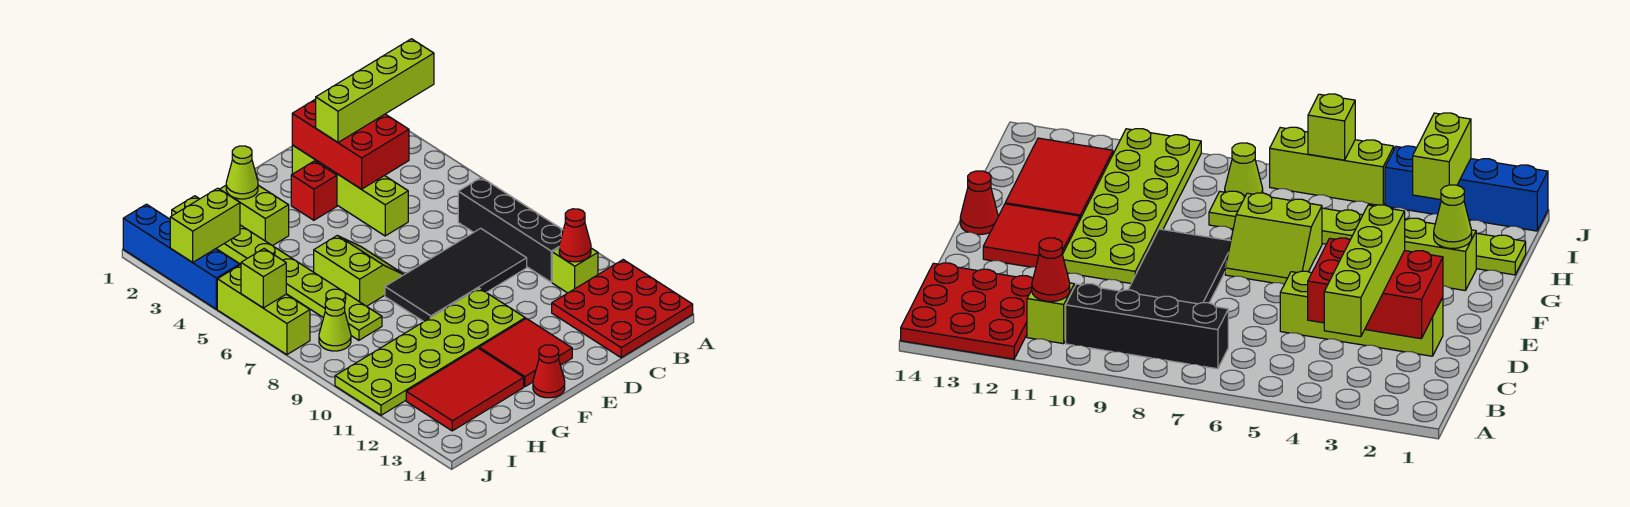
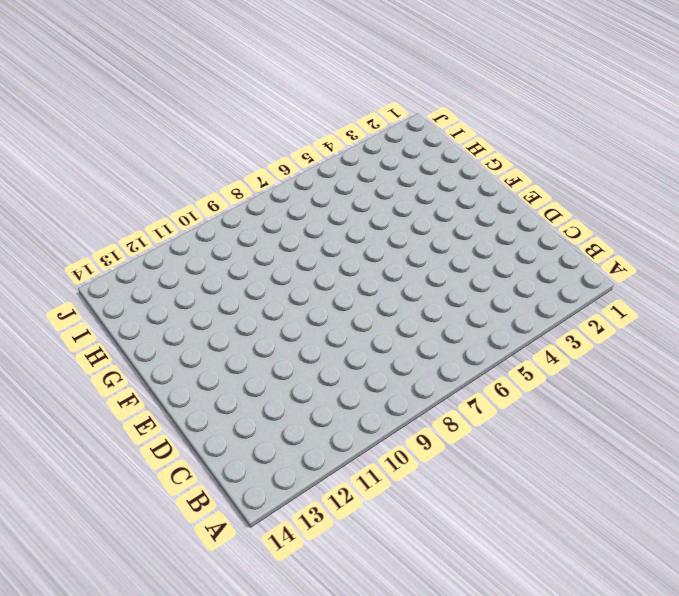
none -> red plate A12:C14 level 1
none -> black brick B7:B10 level 1
none -> lime brick B11 level 1

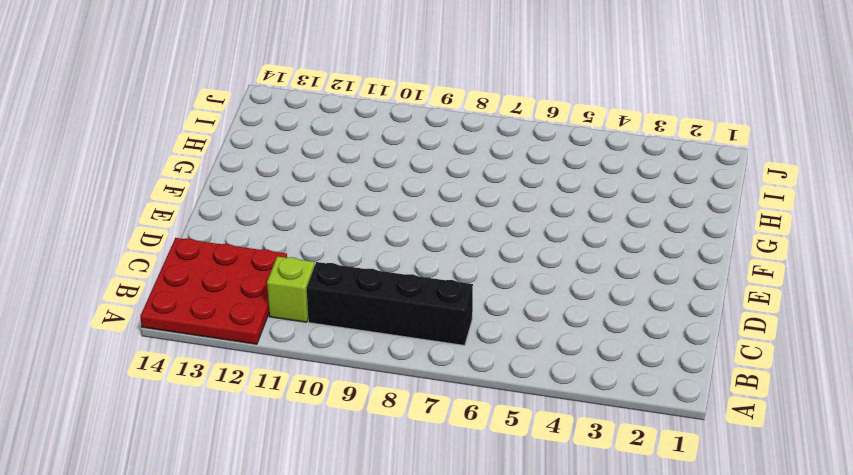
none -> black tile C8:F9 level 1
none -> lime brick D2:D5 level 1
none -> red brick E3 level 1

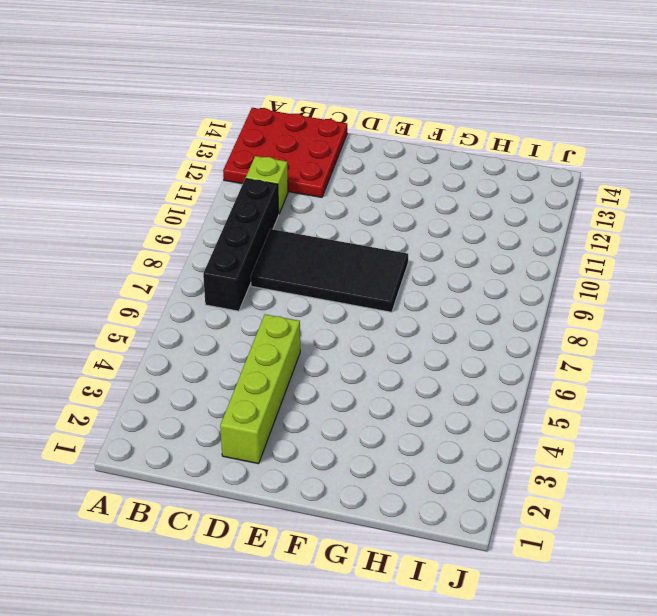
none -> red brick E3 level 1
none -> lime plate E10:J11 level 1
none -> red tile E12:F13 level 1

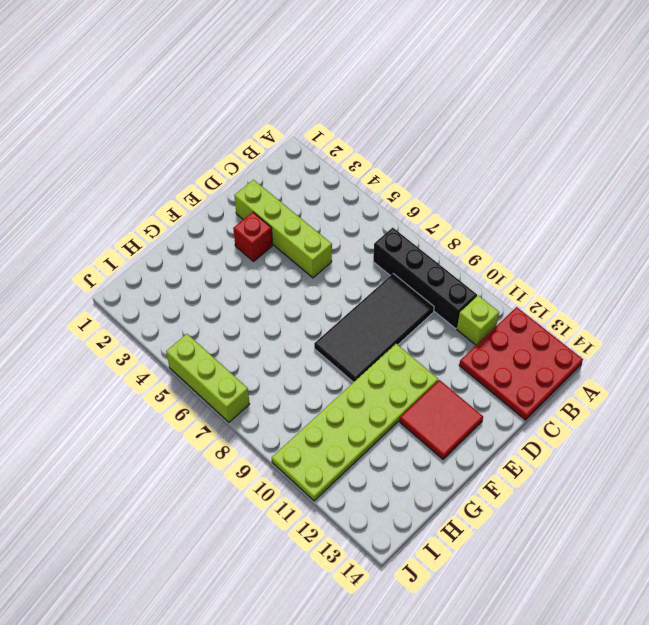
none -> lime slope F6:G7 level 1 top G
none -> red cone F14 level 1
none -> lime brick G2:G3 level 1

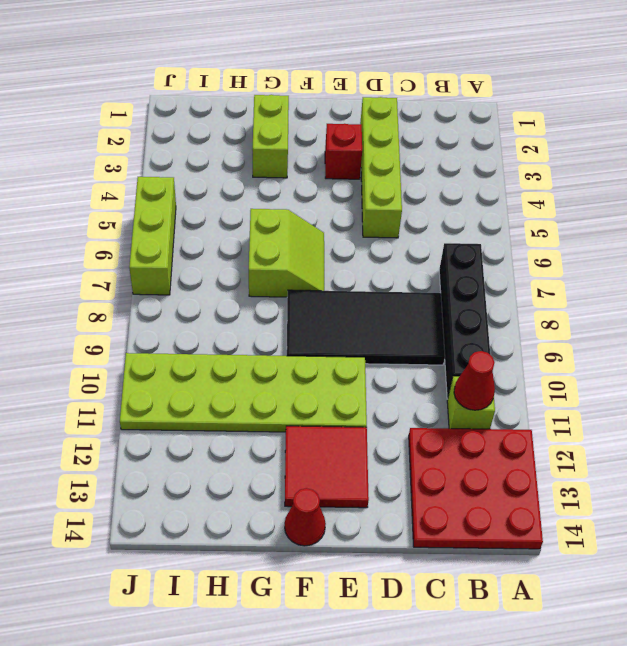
none -> red tile G12:I13 level 1
none -> lime plate H1:H8 level 1
none -> lime cone I8 level 1

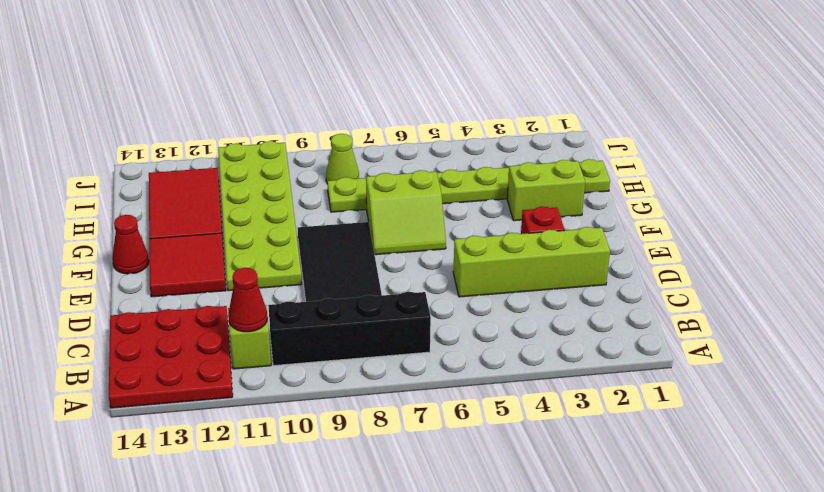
none -> blue brick J1:J4 level 1
none -> lime brick J5:J7 level 1
none -> red brick C2:D4 level 2

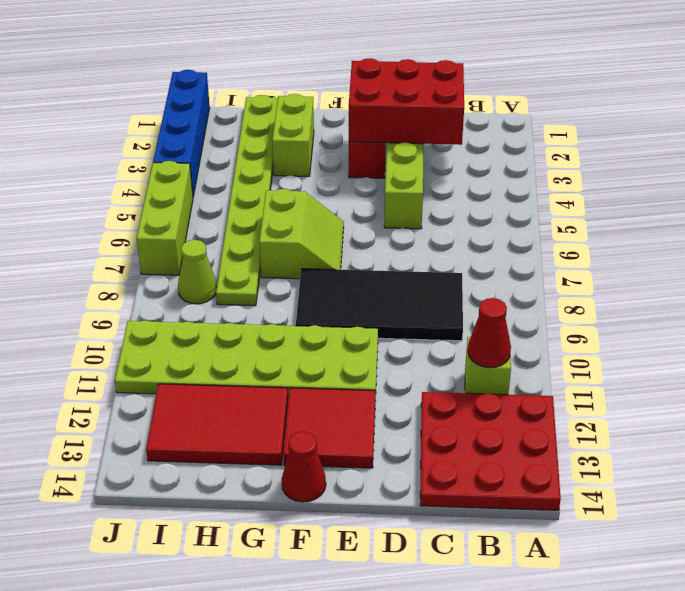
red brick C2:E3 level 2 -> red brick C2:D4 level 2
none -> black brick B7:B10 level 1
none -> lime cone G2 level 2
none -> lime brick I3:J3 level 2

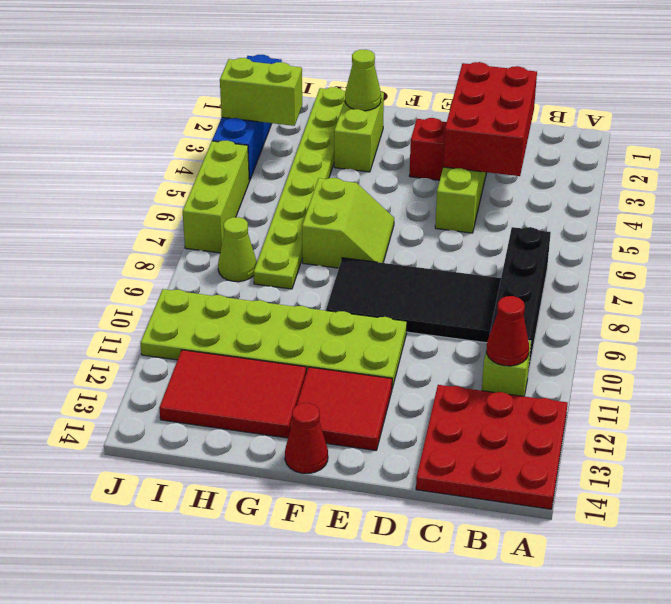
none -> lime brick J6 level 2
none -> lime brick A3:D3 level 3

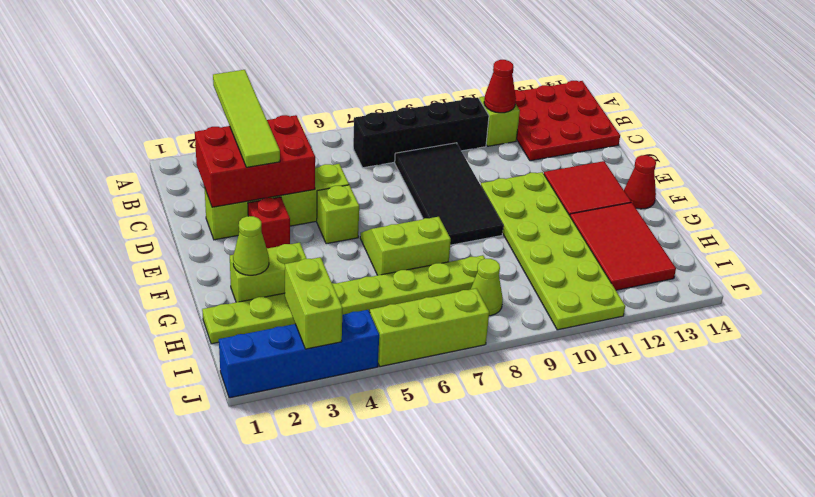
lime tile A3:D3 level 3 -> lime brick A3:D3 level 3
lime brick E5 level 1 -> lime brick J6 level 2

